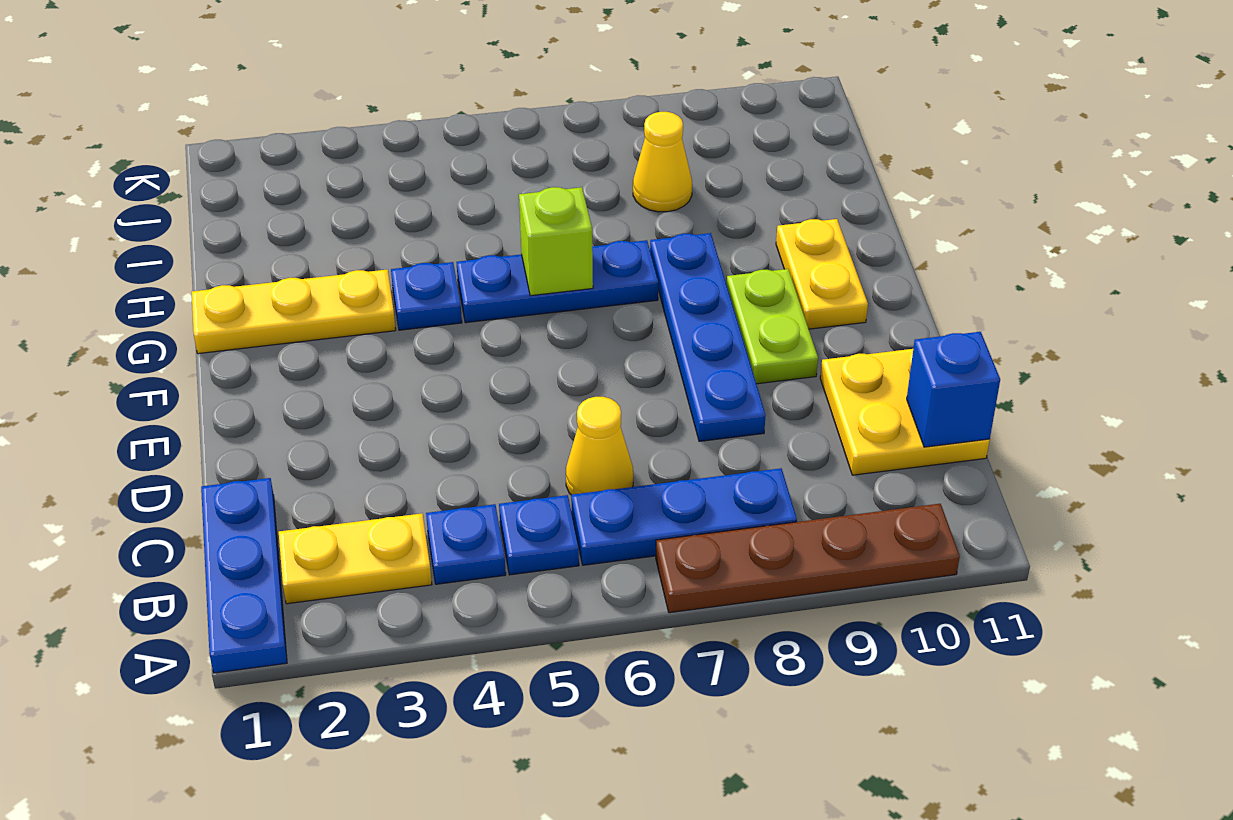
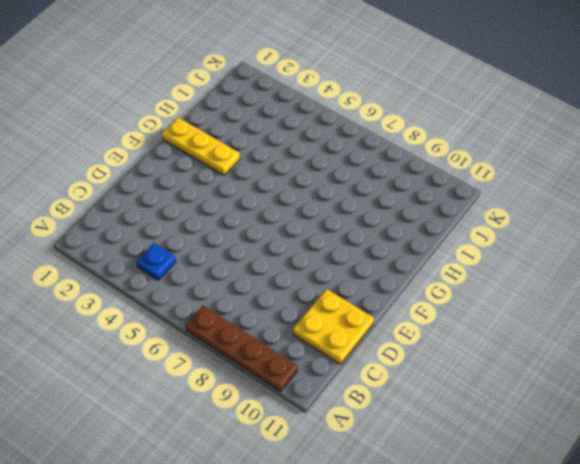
none -> blue plate A1:C1 level 1
none -> yellow plate B2:B3 level 1
none -> blue plate B5 level 1

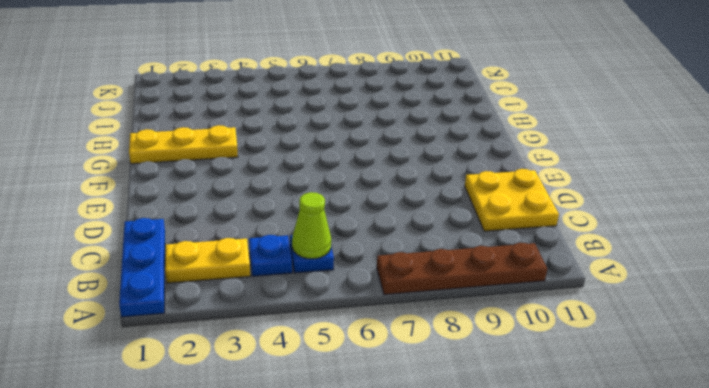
lime cone B5 level 2 -> none
none -> blue plate B6:B8 level 1
none -> yellow cone C6 level 1
none -> blue plate D8:G8 level 1

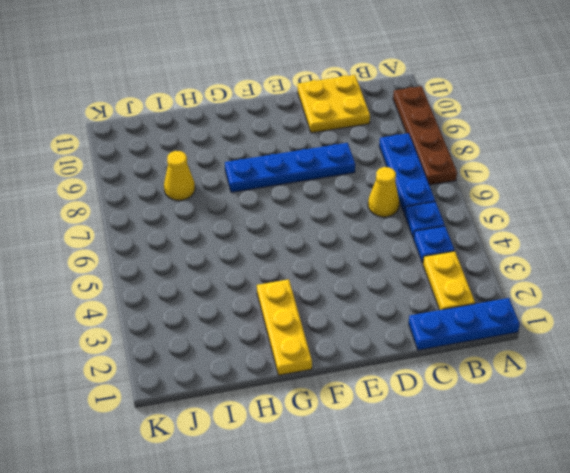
none -> lime plate E9:F9 level 1
none -> yellow plate F10:G10 level 1
none -> blue plate G4 level 1

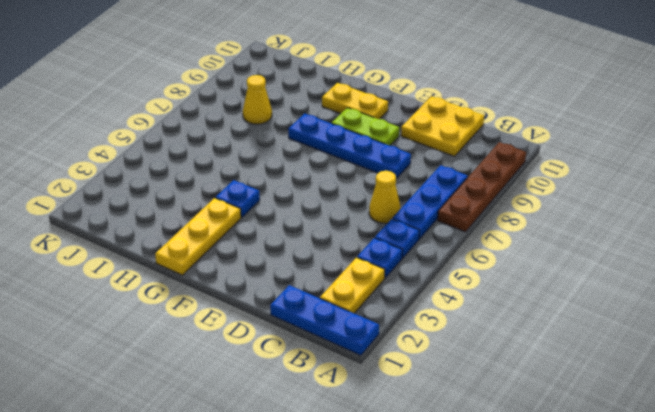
none -> blue plate G5:G7 level 1
none -> blue brick C11 level 2
none -> lime brick G6 level 2

